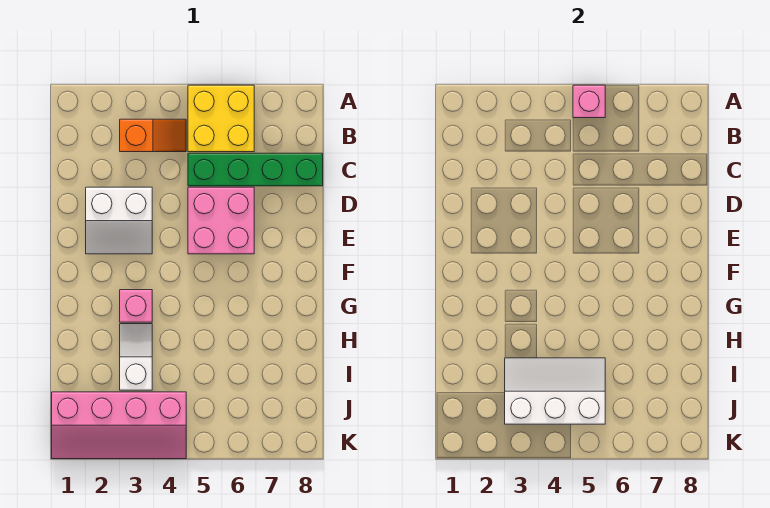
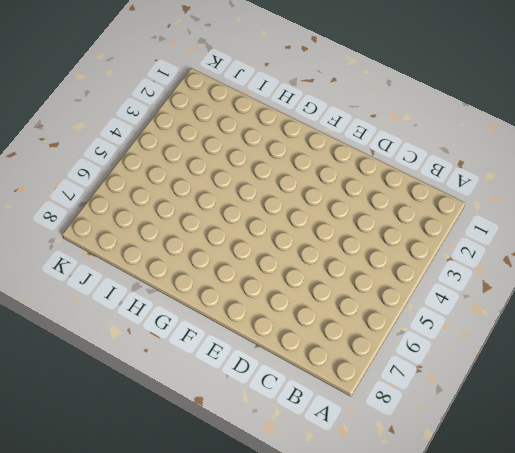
none -> yellow brick A5:B6 level 1
none -> orange slope B3:B4 level 1 top 3

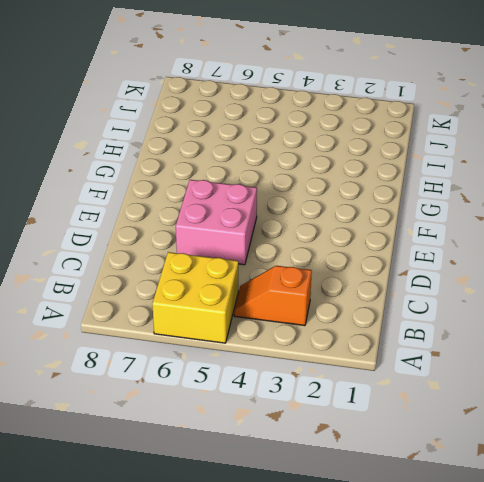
none -> green brick C5:C8 level 1
none -> white slope D2:E3 level 1 top D

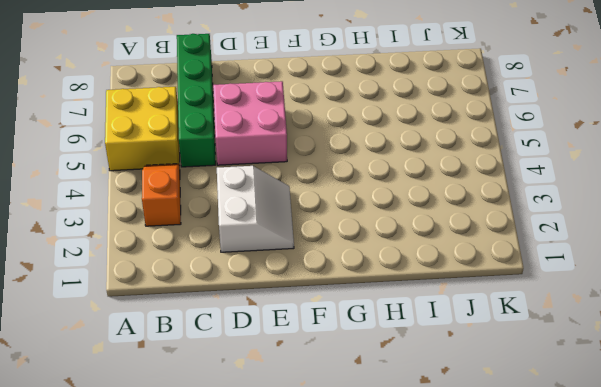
none -> pink brick G3 level 1
none -> white slope H3:I3 level 1 top I

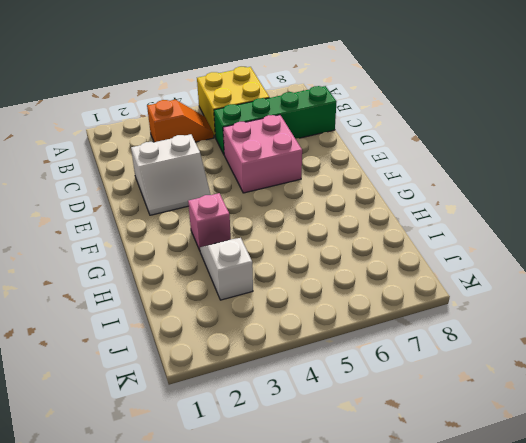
none -> pink slope J1:K4 level 1 top J
none -> pink brick A5 level 2

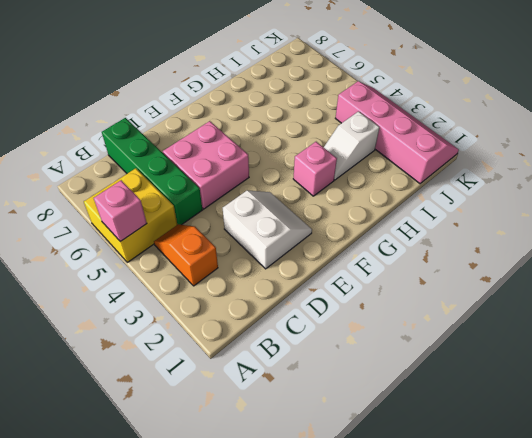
none -> white slope I3:J5 level 2 top J

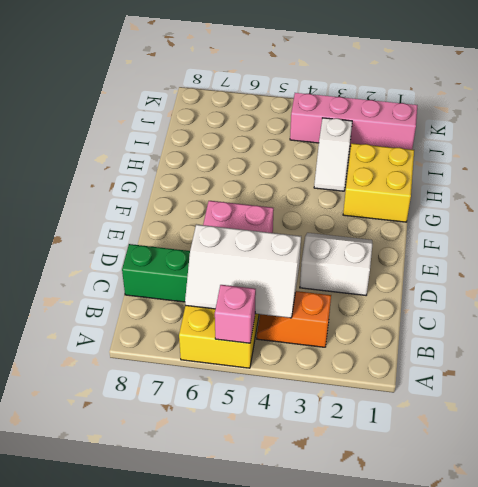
white slope B4:C6 level 2 top C -> white slope I3:J5 level 2 top J
yellow brick G1:H2 level 1 -> none
none -> pink brick G3 level 1

